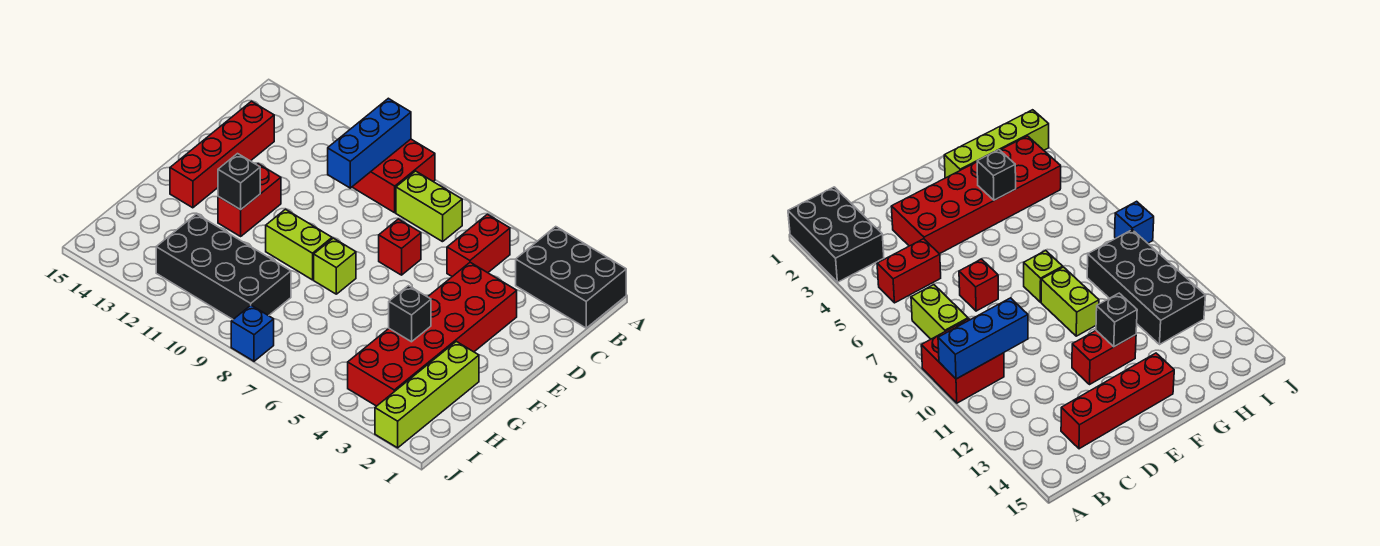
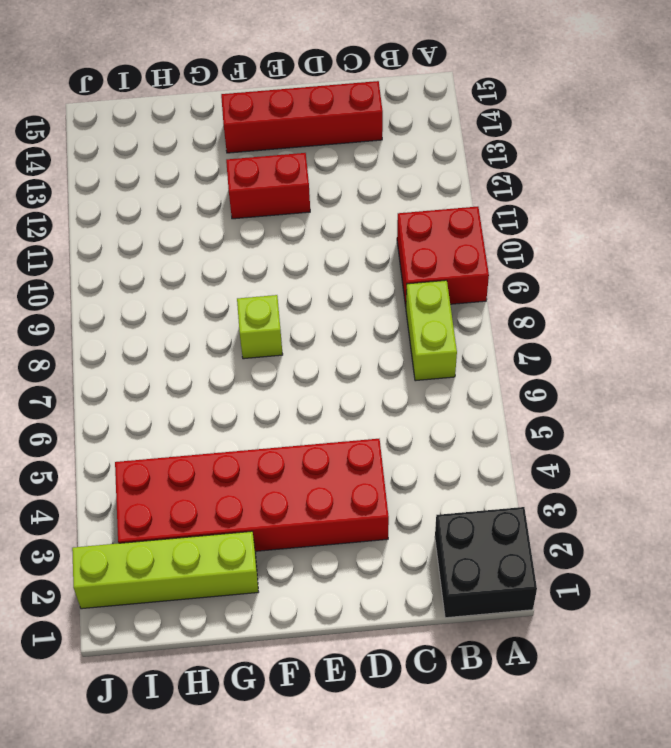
black brick A1:B2 level 1 -> black brick A1:B3 level 1
none -> red brick B5:C5 level 1
none -> red brick D7 level 1
none -> lime brick F9:F10 level 1

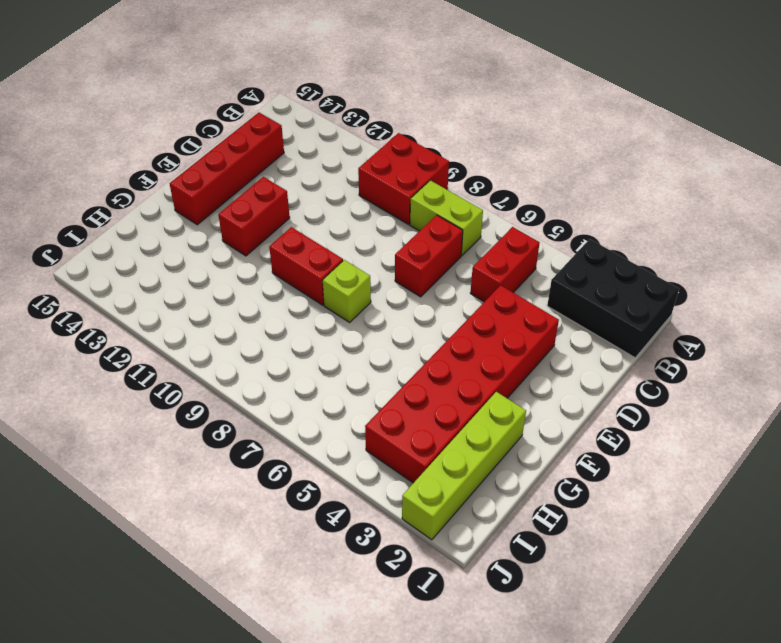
red brick C7:D7 level 1 -> red brick D7 level 1
red brick F9:F10 level 1 -> lime brick F9:F10 level 1
none -> black brick H9:I12 level 1
none -> blue brick J8 level 1
none -> blue brick A10:C10 level 2

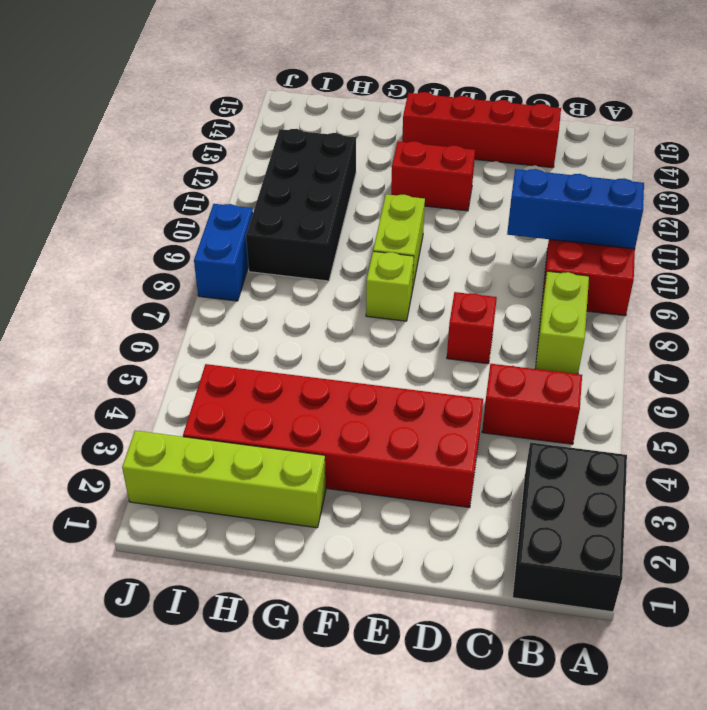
blue brick J8:J9 level 1 -> blue brick J8 level 1
none -> black brick F12 level 2
none -> black brick G4 level 2

